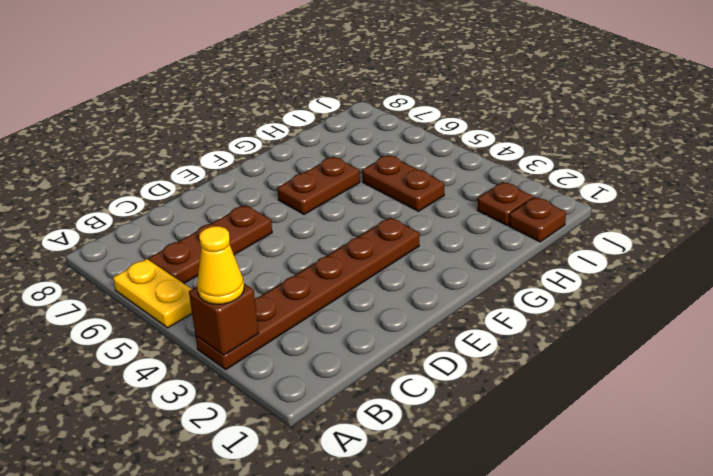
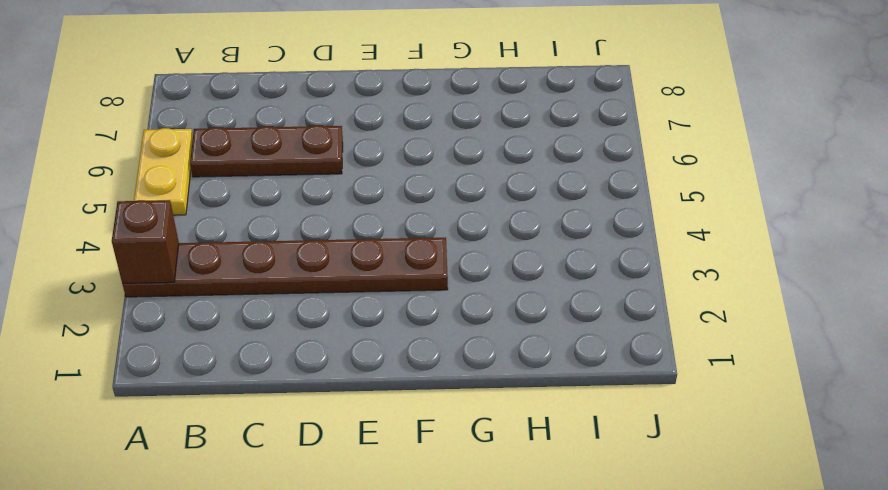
none -> brown plate F6:G6 level 1
none -> brown plate H4:H5 level 1

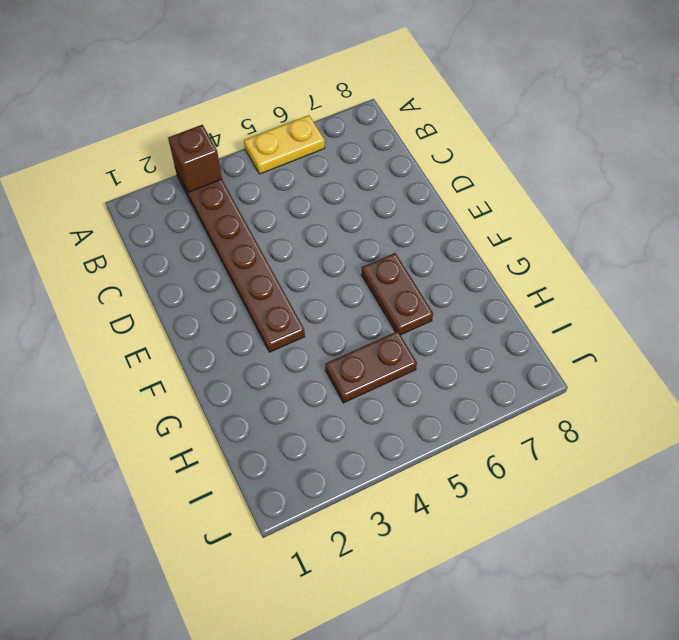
none -> brown plate B6:D6 level 1
none -> brown plate I1 level 1

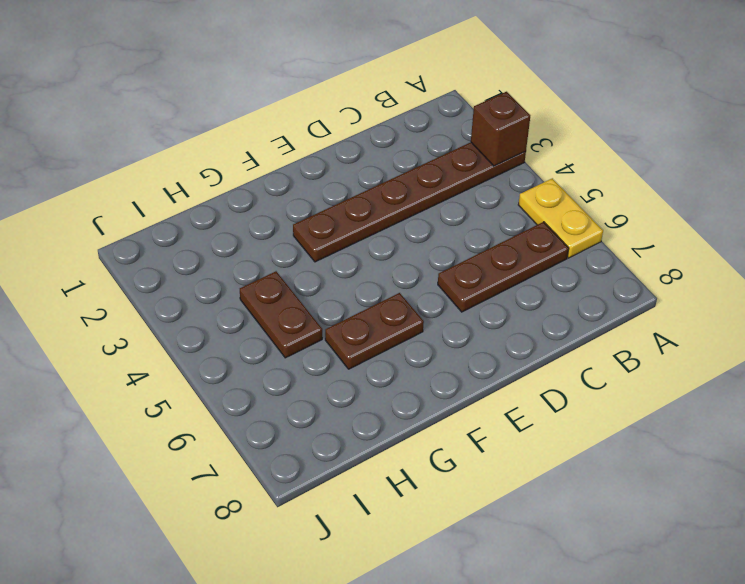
none -> brown plate I1 level 1
none -> brown plate I2 level 1

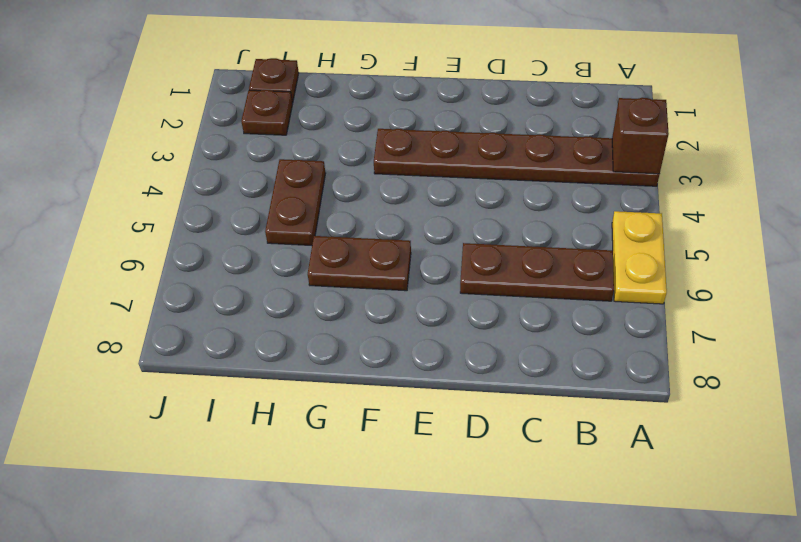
none -> yellow cone A3 level 3

